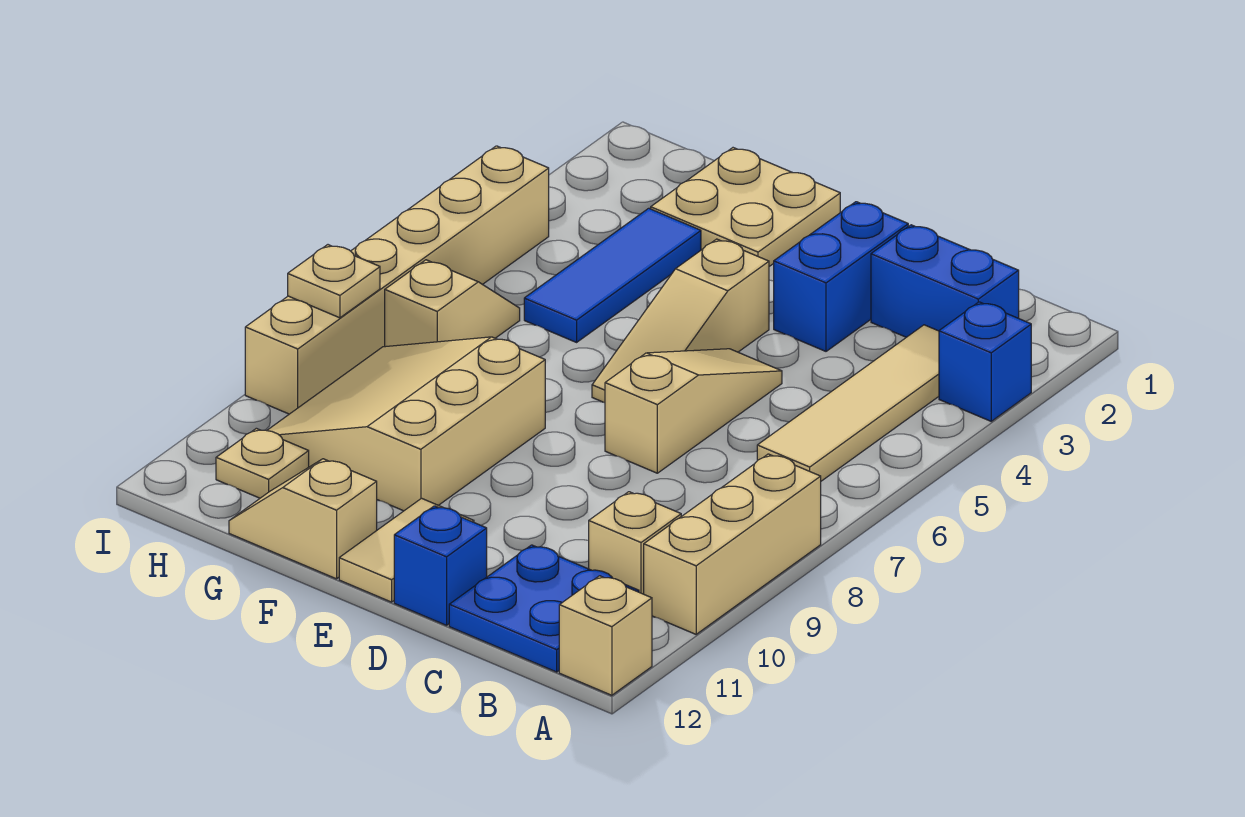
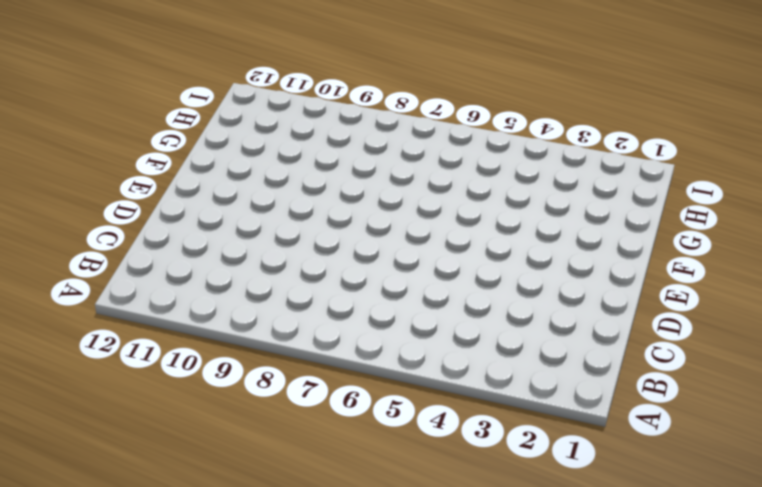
none -> blue brick A3 level 1
none -> tan brick A8:A10 level 1
none -> tan brick A12 level 1

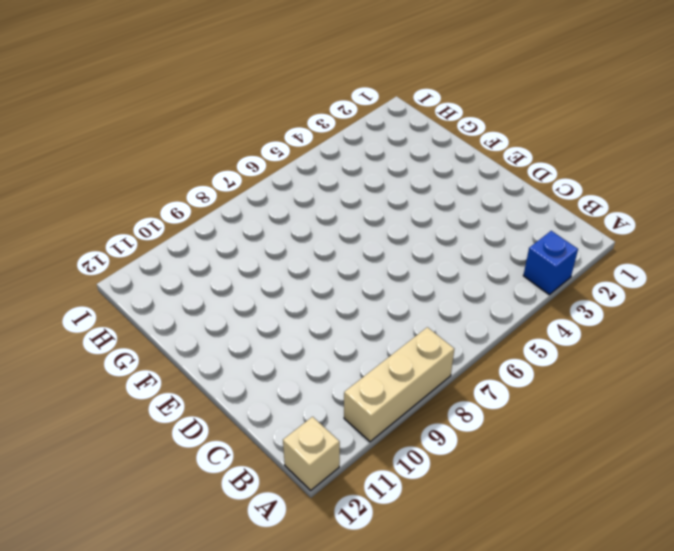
none -> blue brick B2:C2 level 1
none -> tan tile B3:B6 level 1
none -> tan brick B10 level 1

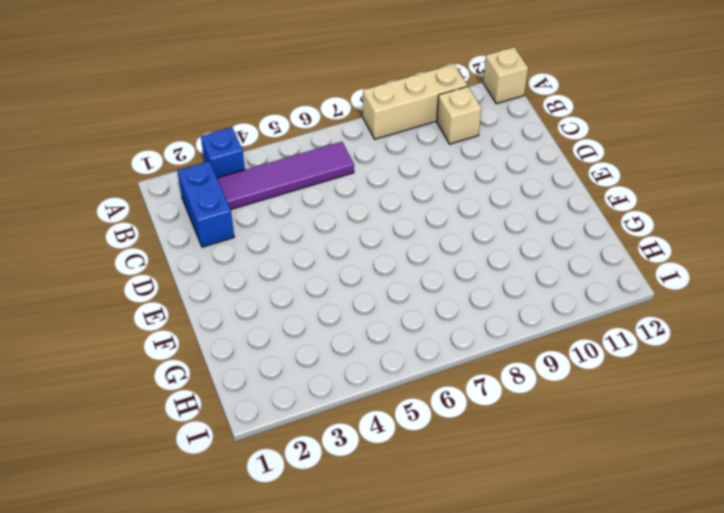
purple tile B3:B6 level 1 -> tan tile B3:B6 level 1
none -> blue plate B11:C12 level 1
none -> blue brick D2:D3 level 1
none -> tan slope D5:D7 level 1 top 7

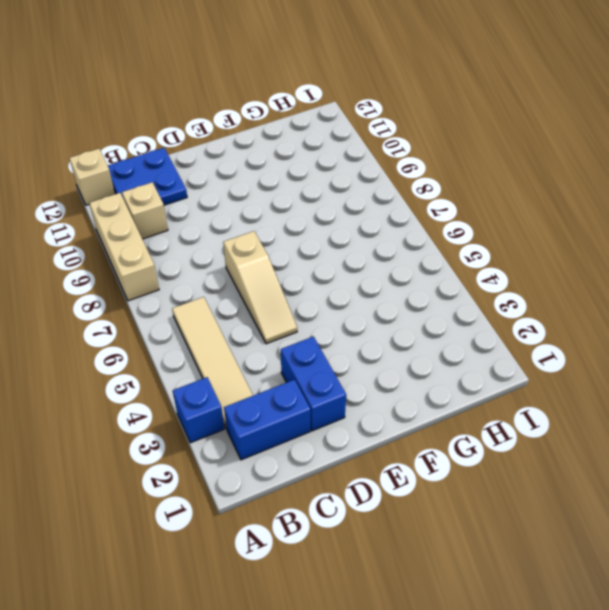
none -> blue brick D12 level 1
none -> tan slope E4:E6 level 1 top 4
none -> tan tile E11:E12 level 1

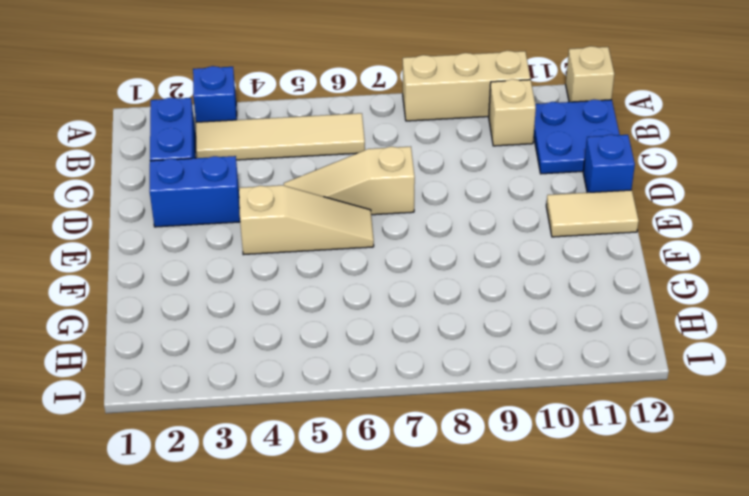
none -> tan plate F1:G2 level 1
none -> tan slope F8:H10 level 1 top F
none -> tan slope F12:G12 level 1 top F

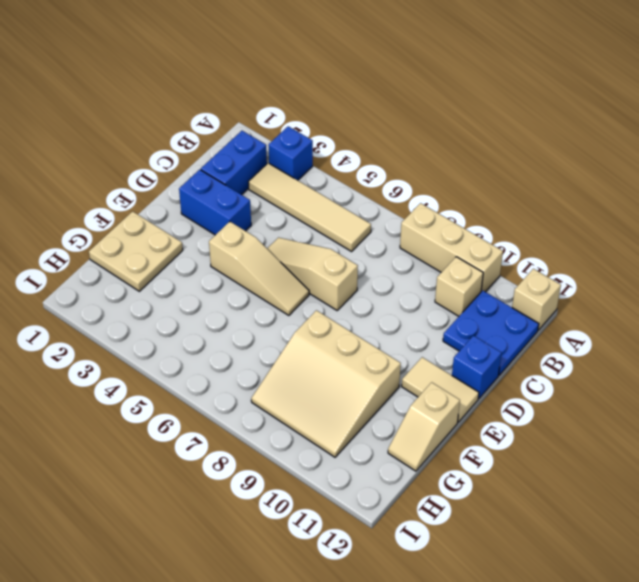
none -> blue tile G3:G5 level 1
none -> tan slope H6:H7 level 1 top 7
none -> tan plate H11 level 1

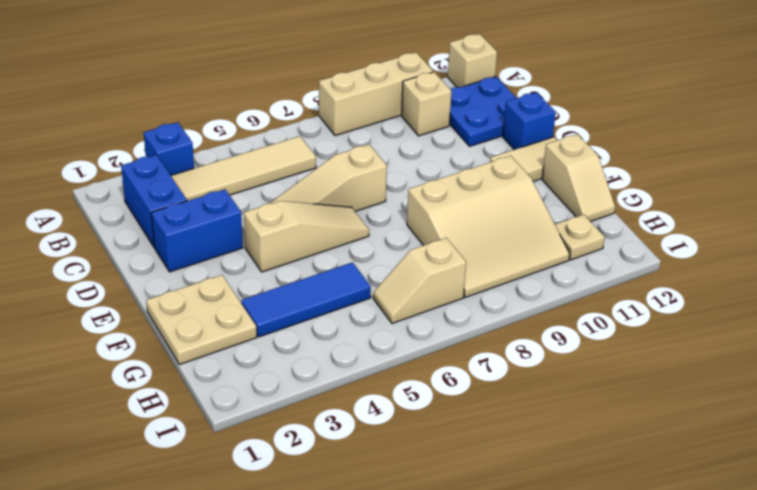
none -> tan brick I4:I9 level 1
none -> tan plate I8 level 2

